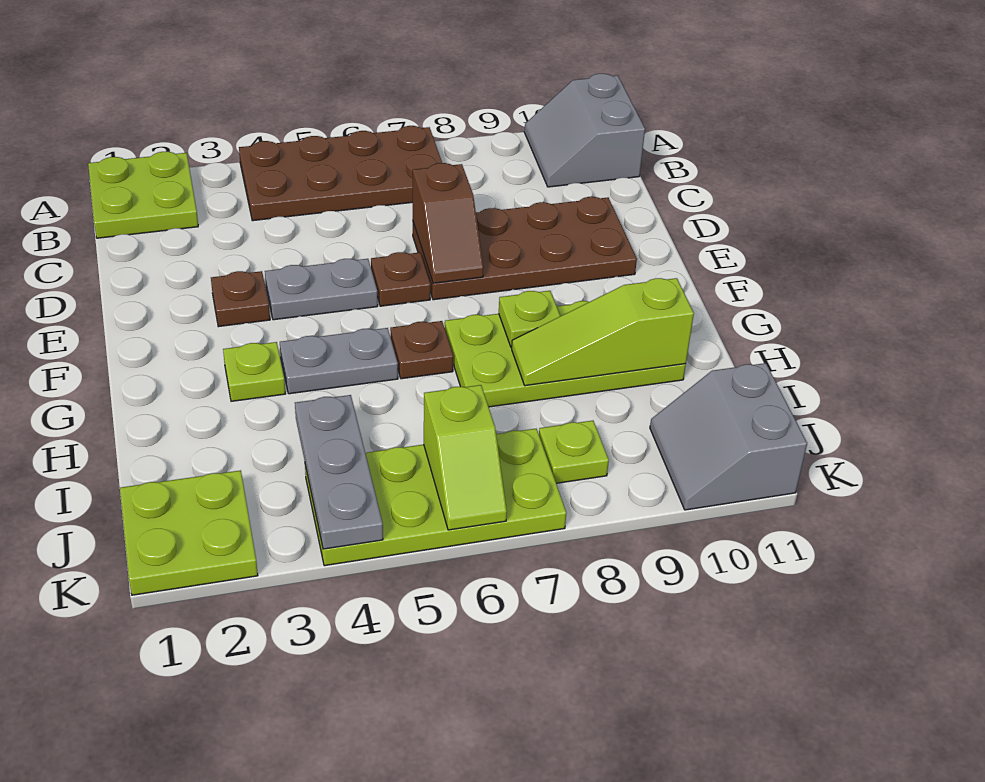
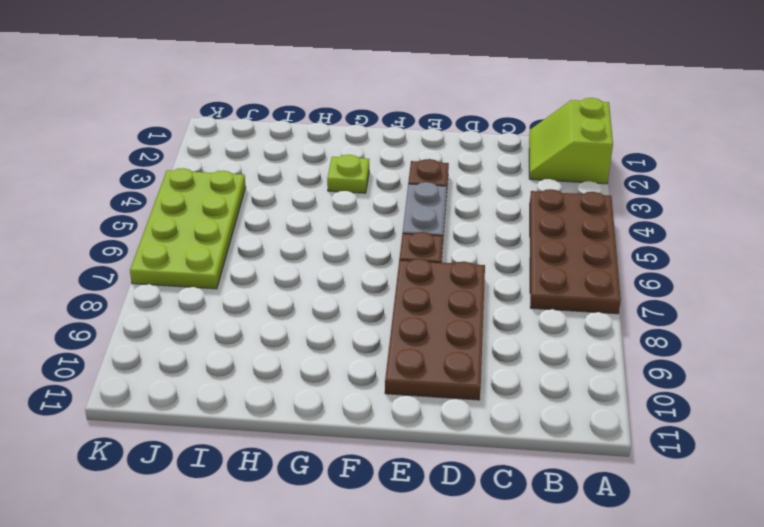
lime slope A1:B2 level 1 top A -> lime plate A1:B2 level 1
none -> grey slope A10:B11 level 1 top 11
none -> grey plate G4:G5 level 1
none -> brown plate G6 level 1

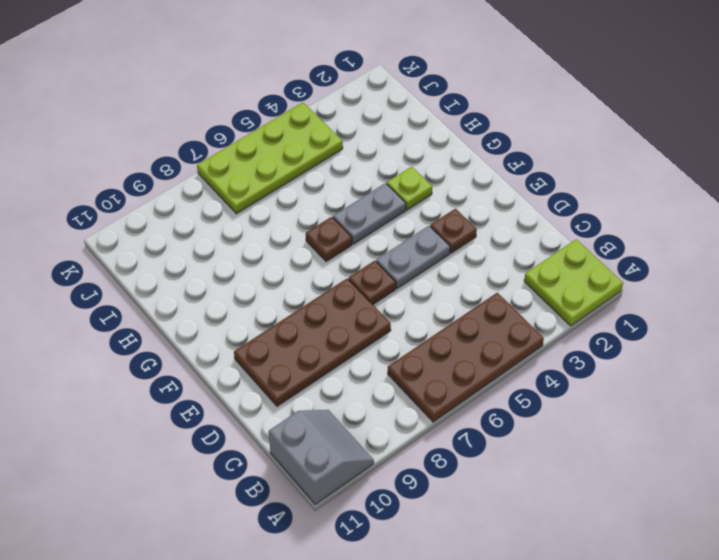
none -> lime plate G7:H10 level 1
none -> lime plate J1:K2 level 1
none -> lime plate J8 level 1

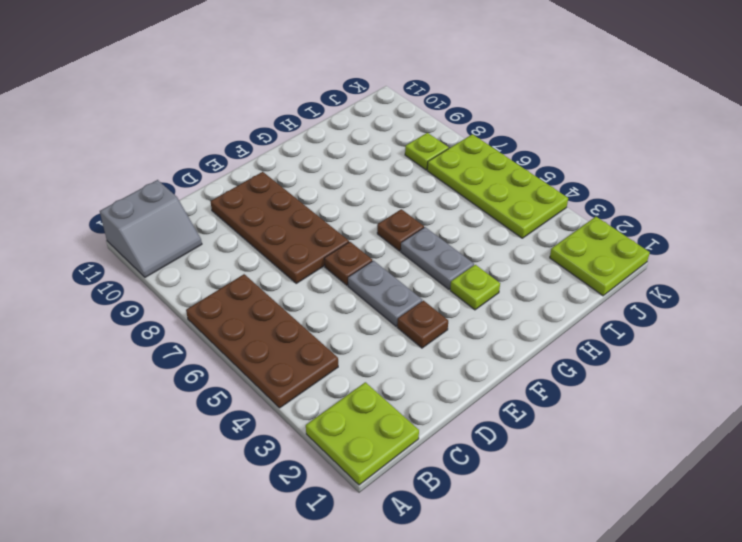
none -> lime plate G7:H10 level 1
none -> grey slope J10:K11 level 1 top 11
none -> brown slope D7:E7 level 2 top D

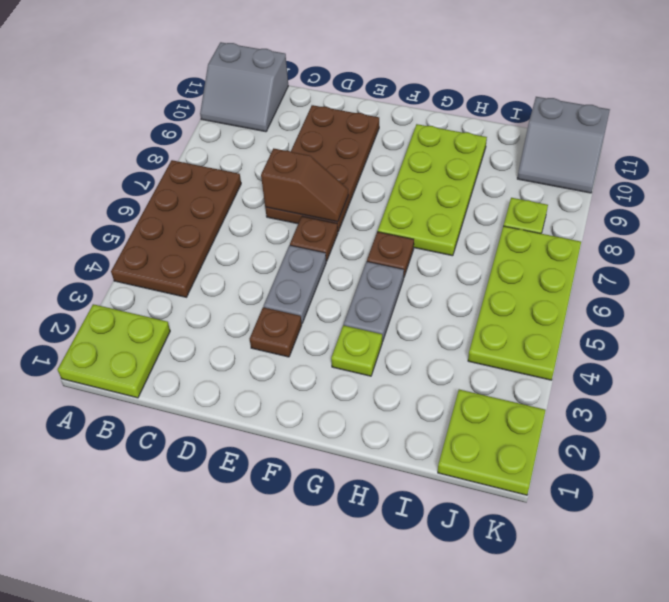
none -> lime plate G8 level 2
none -> lime slope H8:H10 level 2 top 10
none -> grey plate I4:K4 level 2

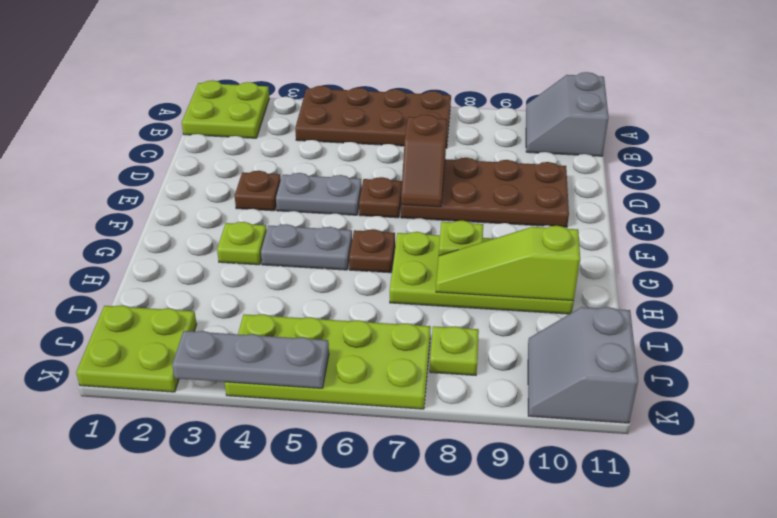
grey plate K3:K5 level 2 -> grey plate I4:K4 level 2
none -> lime slope J6:K6 level 2 top J

